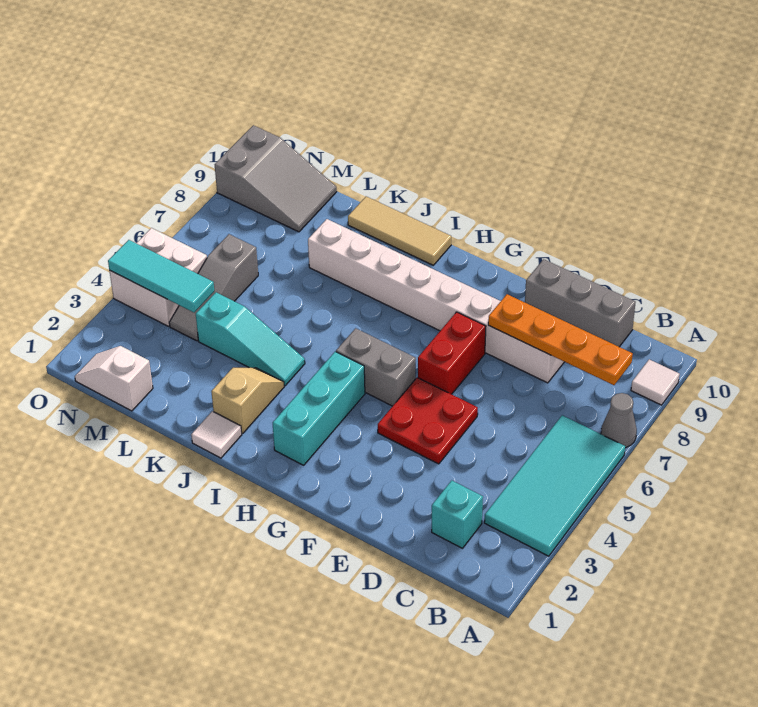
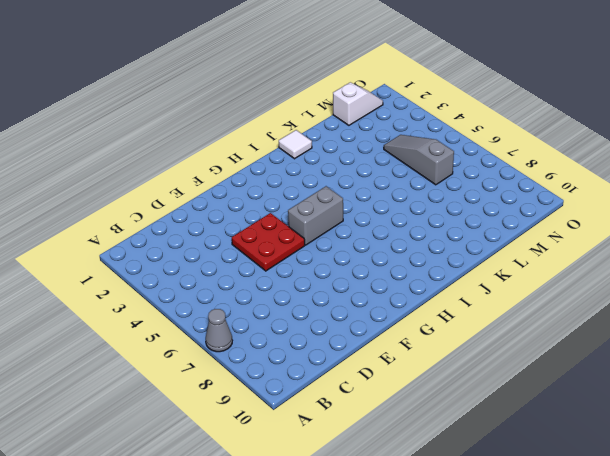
none -> cyan tile A3:B6 level 1
none -> white tile A9 level 1
none -> cyan brick C2 level 1

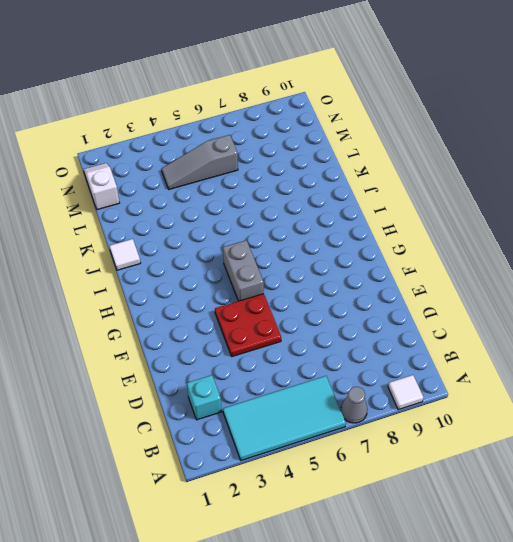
none -> grey brick C10:E10 level 1
none -> white brick D8:K8 level 1
none -> red brick F6:F7 level 1

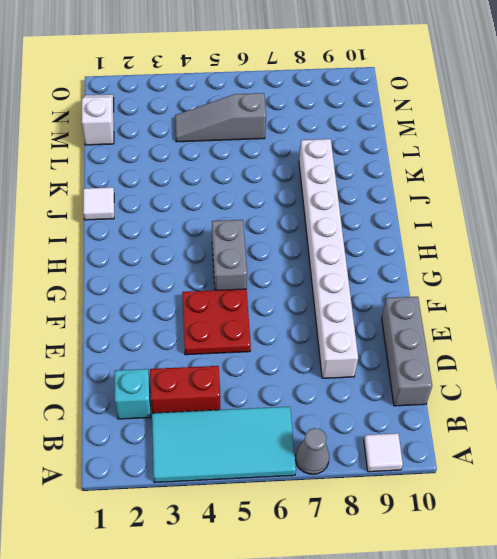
red brick C3:C4 level 1 -> red brick F6:F7 level 1
none -> cyan brick H2:H4 level 1
none -> tan tile I10:K10 level 1
none -> tan slope J2:J3 level 1 top 2

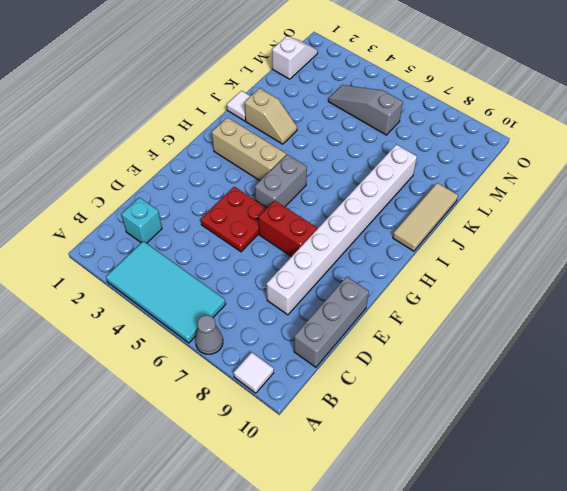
tan brick H2:H4 level 1 -> cyan brick H2:H4 level 1
none -> cyan slope J4:L4 level 1 top L
none -> grey slope M9:O10 level 1 top O
none -> white brick N4:O5 level 1

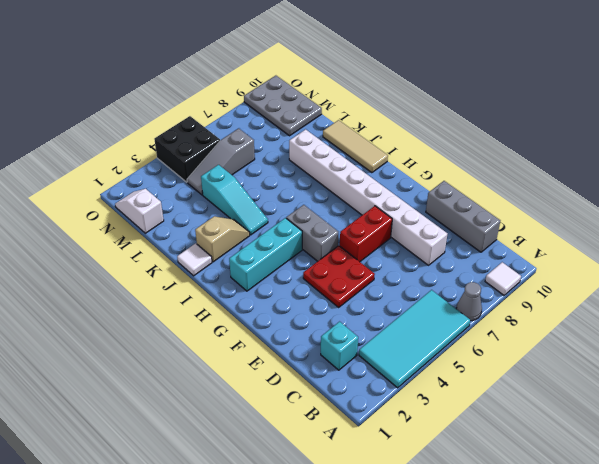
grey plate M9:O10 level 1 -> grey slope M9:O10 level 1 top O
black brick N4:O5 level 1 -> white brick N4:O5 level 1
none -> orange plate B8:E8 level 2
none -> cyan tile M4:O4 level 2

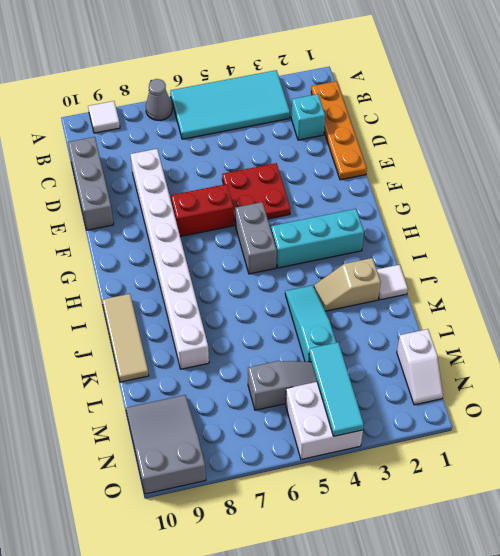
orange plate B1:E1 level 1 -> orange plate B8:E8 level 2

